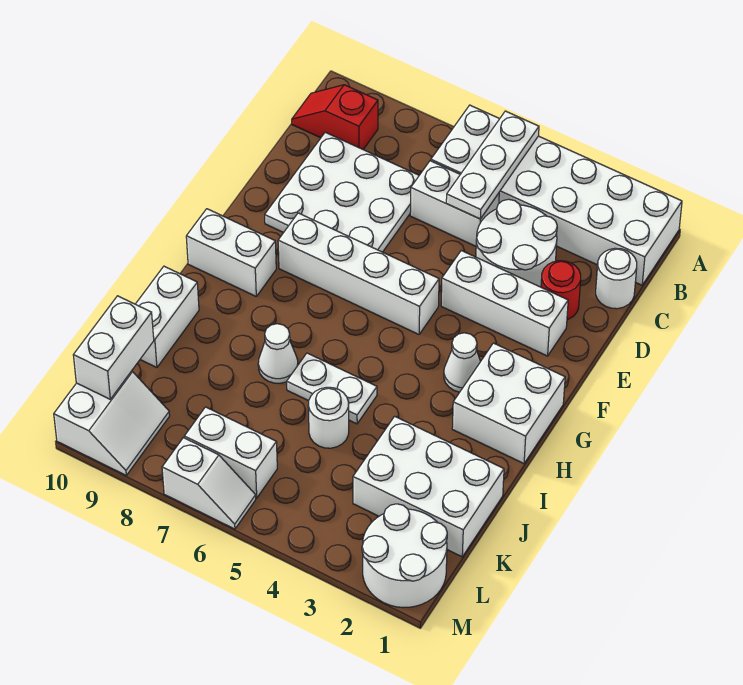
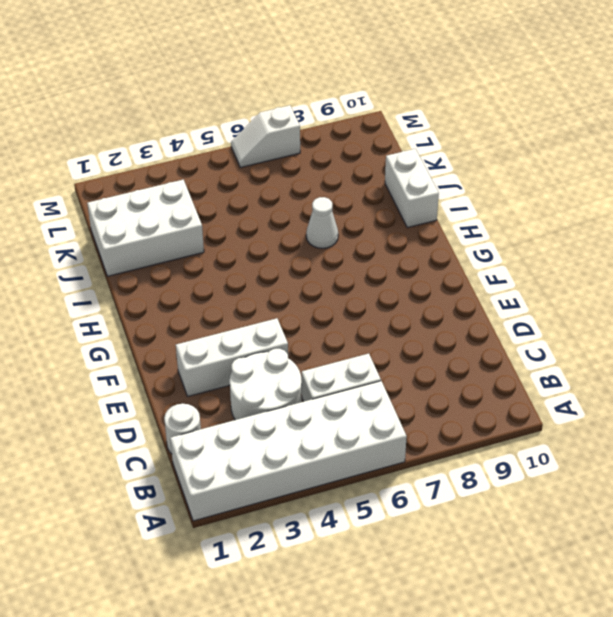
none -> red slope B9:B10 level 1 top 9
none -> white plate C7:E9 level 1
none -> red round brick D2 level 1

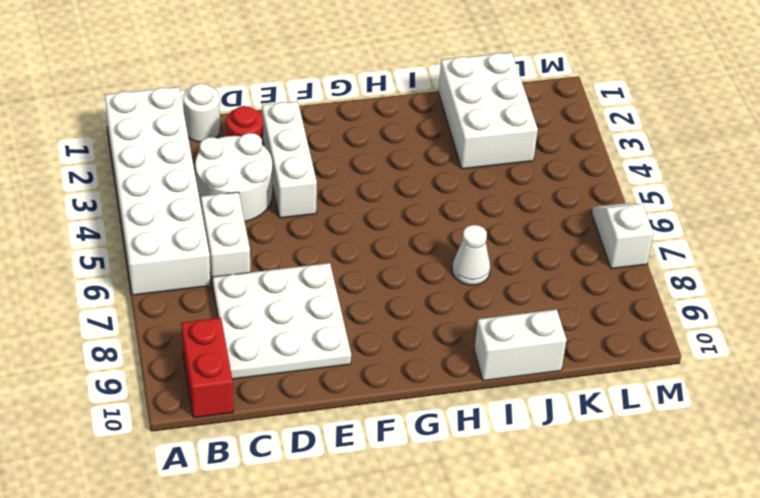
red brick B9:B10 level 1 -> red slope B9:B10 level 1 top 9
none -> white brick F5:F8 level 1
none -> white brick G1:H2 level 1
none -> white cone G3 level 1

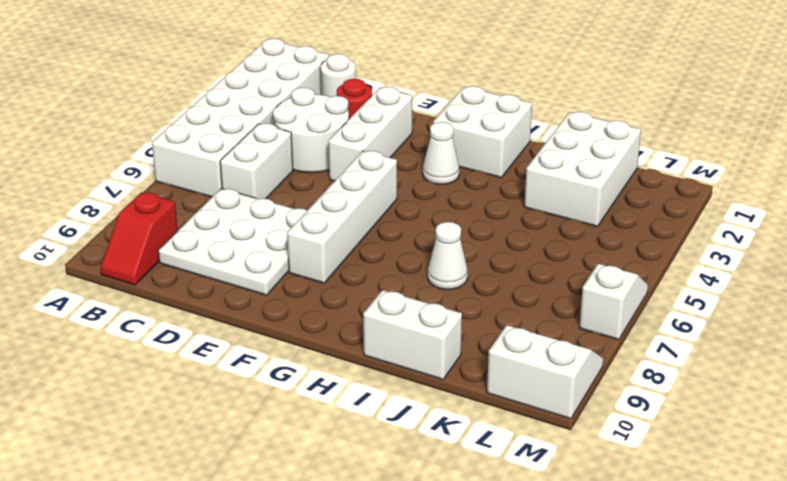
none -> white brick G9:G10 level 1
none -> white plate I5:I6 level 1
none -> white round brick J5 level 1

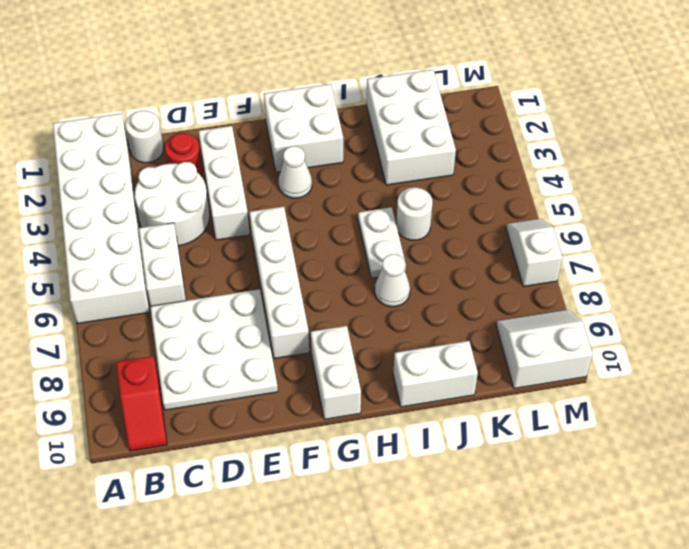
none -> white round brick L1:M2 level 1
none -> white brick L6:L7 level 1
none -> white plate A5:C5 level 2

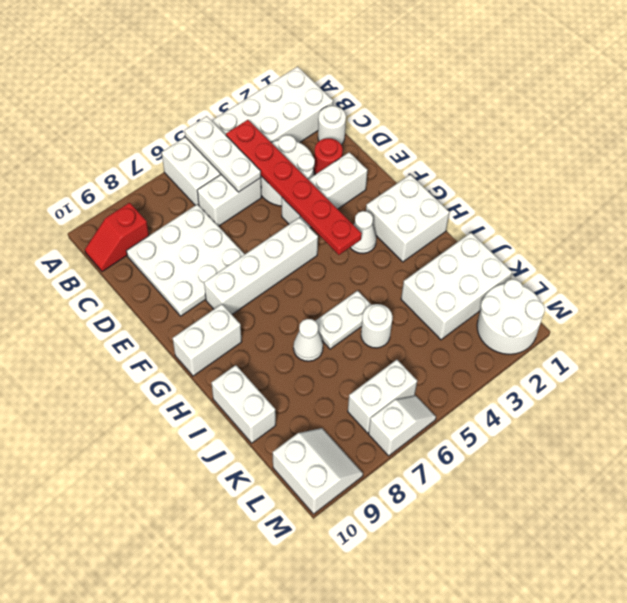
red plate B4:G4 level 2 -> none
none -> white brick K10:L10 level 2

